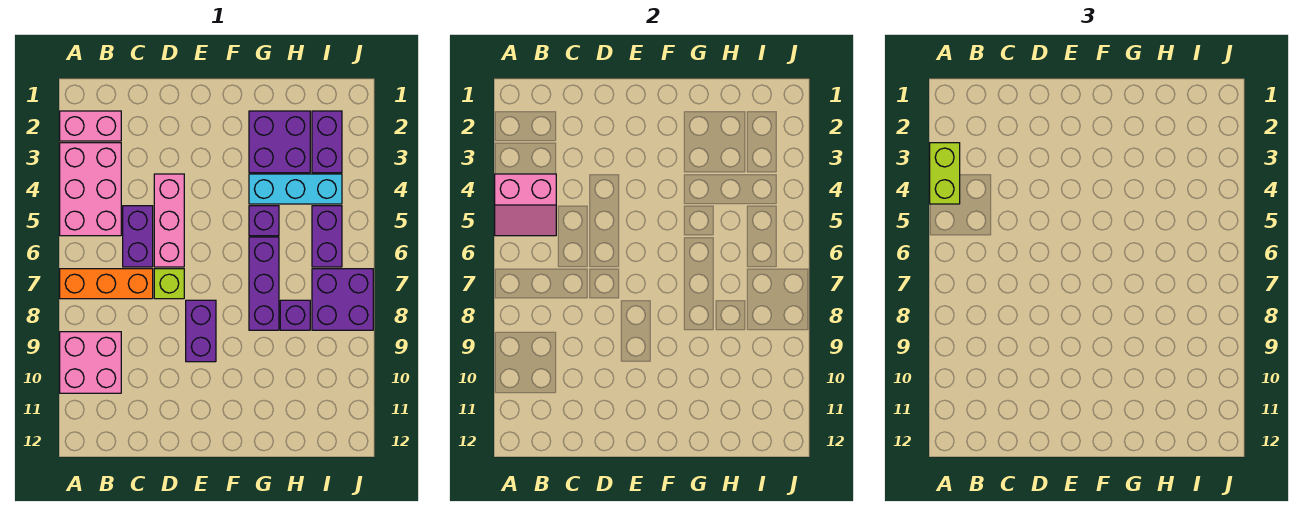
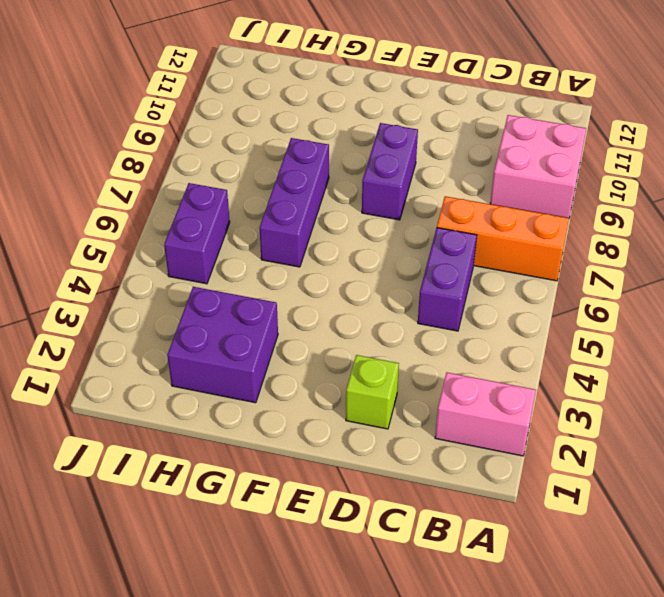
lime brick D2 level 1 -> lime brick D7 level 1
none -> pink brick A3:B5 level 1
none -> pink brick D4:D6 level 1
none -> cyan brick G4:I4 level 1

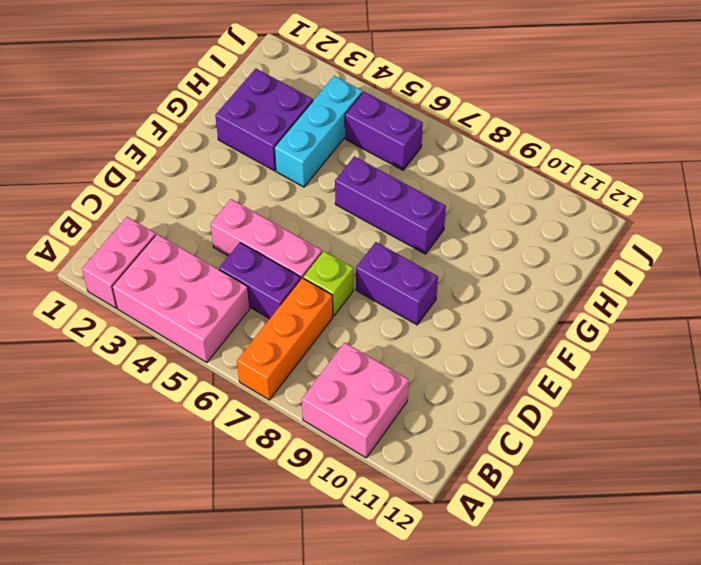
none -> purple brick G5 level 1
none -> purple brick H8 level 1
none -> purple brick I2:I3 level 1

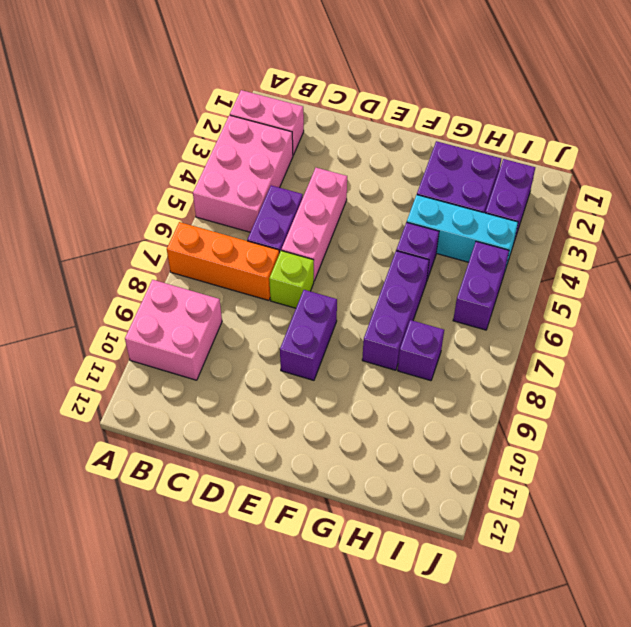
none -> purple brick I7:J8 level 1
none -> pink slope A4:B5 level 2 top 4
none -> lime brick A3:A4 level 3

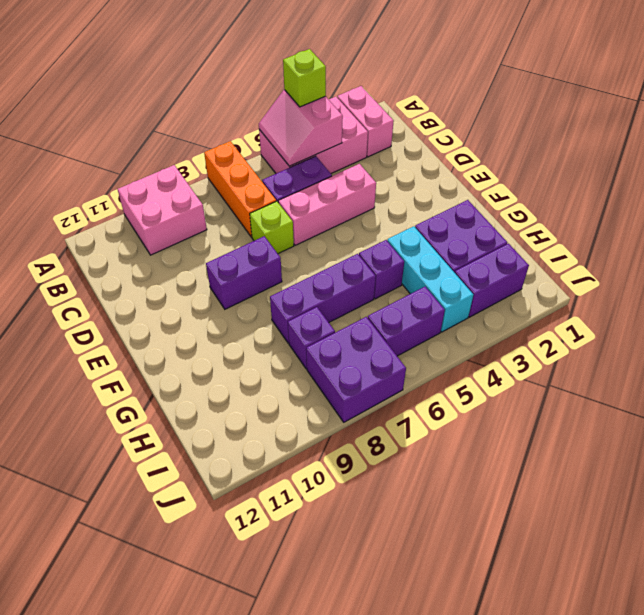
lime brick A4 level 3 -> lime brick A3:A4 level 3

